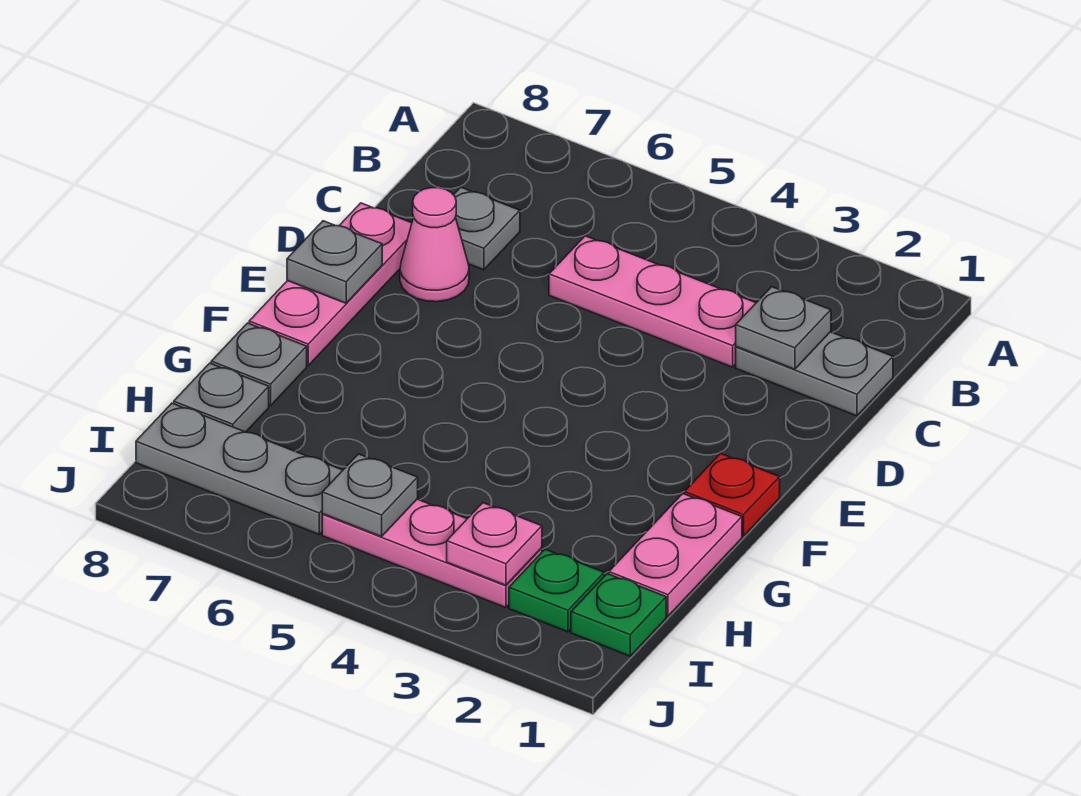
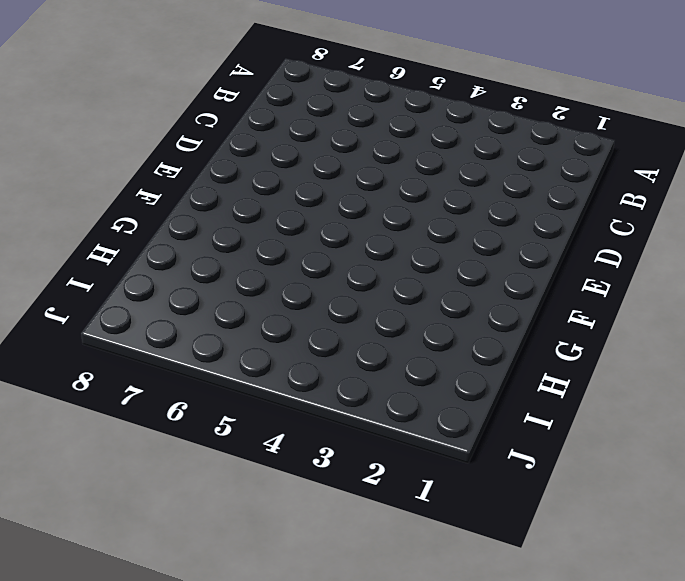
none -> grey plate C1:C2 level 1
none -> pink plate C3:C5 level 1
none -> grey plate C7 level 1

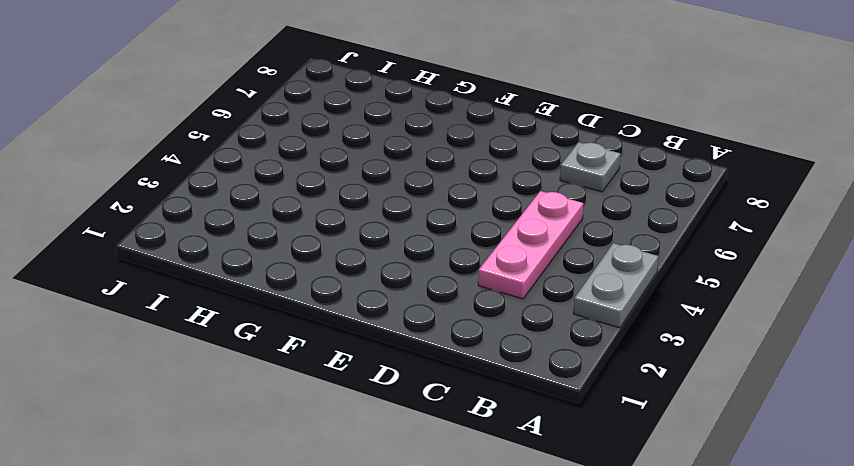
grey plate A3:A4 level 1 -> grey plate C1:C2 level 1
none -> pink cone D7 level 1
none -> pink plate D8:F8 level 1
none -> red plate F1 level 1

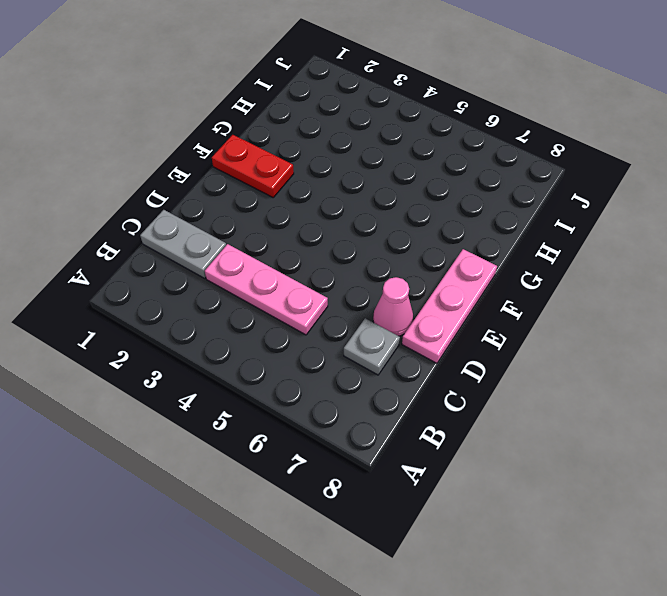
red plate F1:F2 level 1 -> red plate F1 level 1
none -> pink plate G1:H1 level 1
none -> grey plate G8 level 1
none -> grey plate H8 level 1

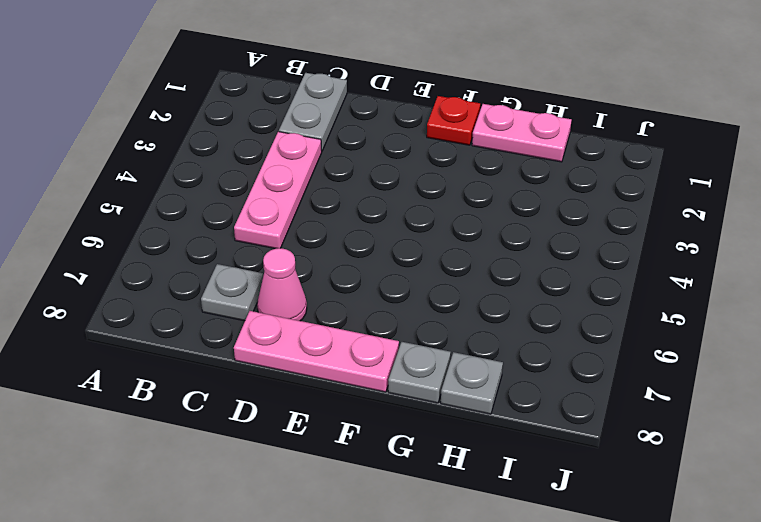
none -> green plate I1 level 1
none -> green plate I2 level 1
none -> pink plate I3:I5 level 1

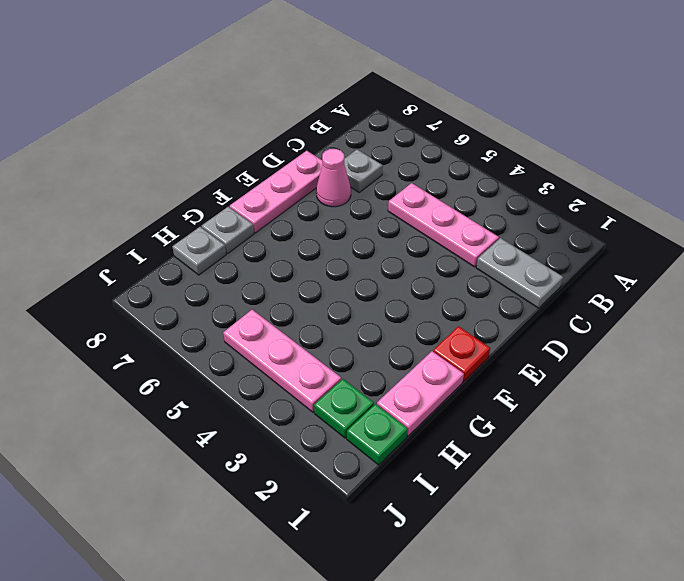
none -> grey plate I6:I8 level 1
none -> grey plate C2 level 2
none -> grey plate E8 level 2

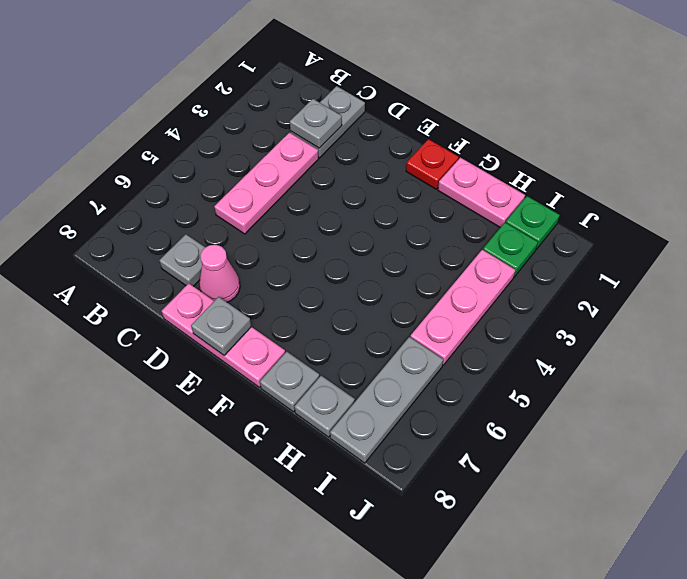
none -> pink plate I3 level 2
none -> grey plate I5 level 2

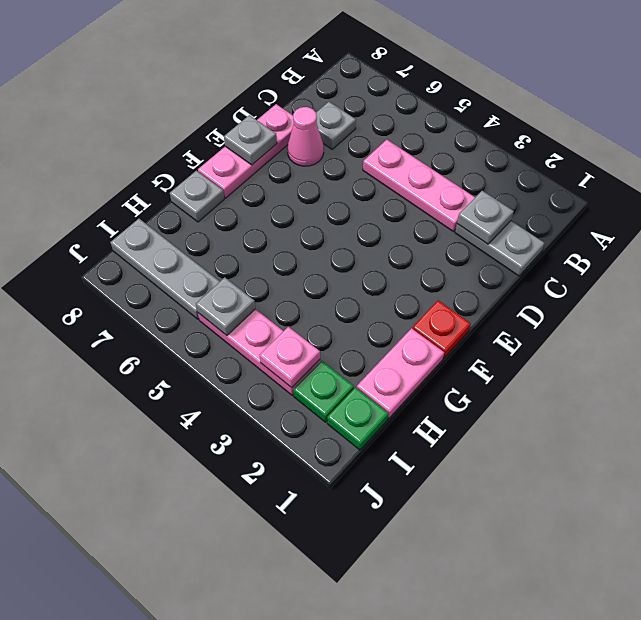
none -> grey plate H8 level 1

